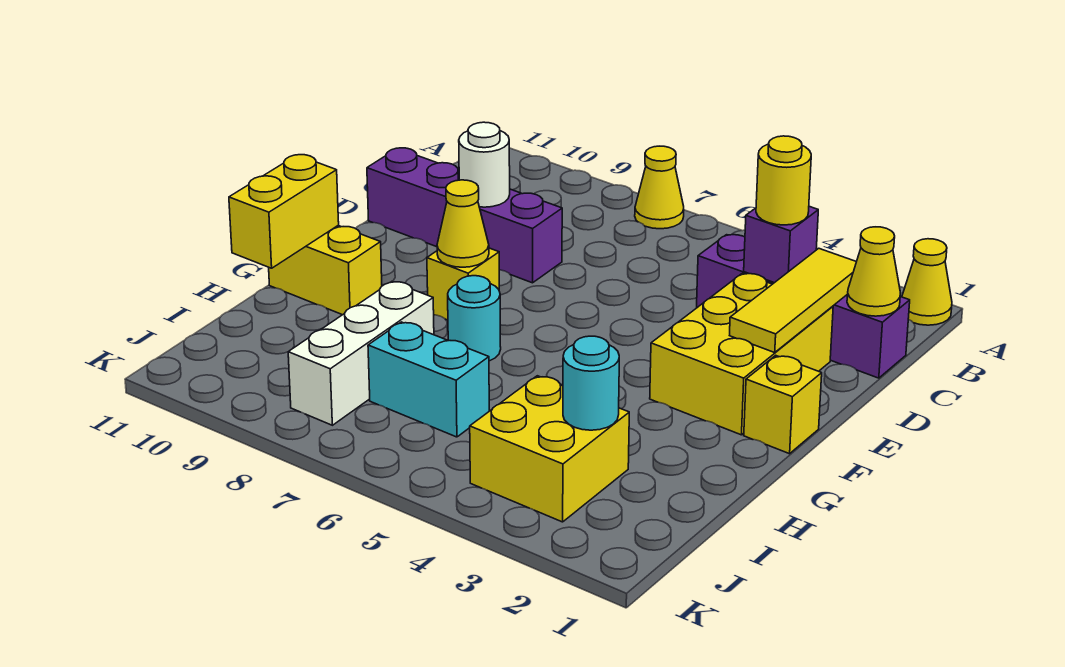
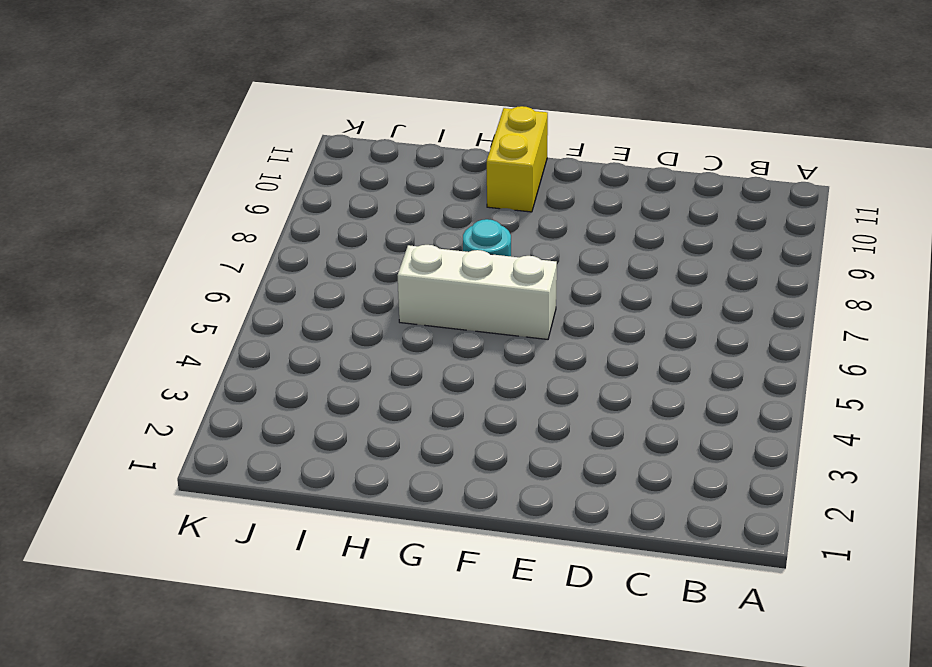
white brick F6:H6 level 1 -> white brick H8:J8 level 1
none -> yellow cone A1 level 1
none -> yellow cone A7 level 1
none -> purple brick C1:C4 level 1

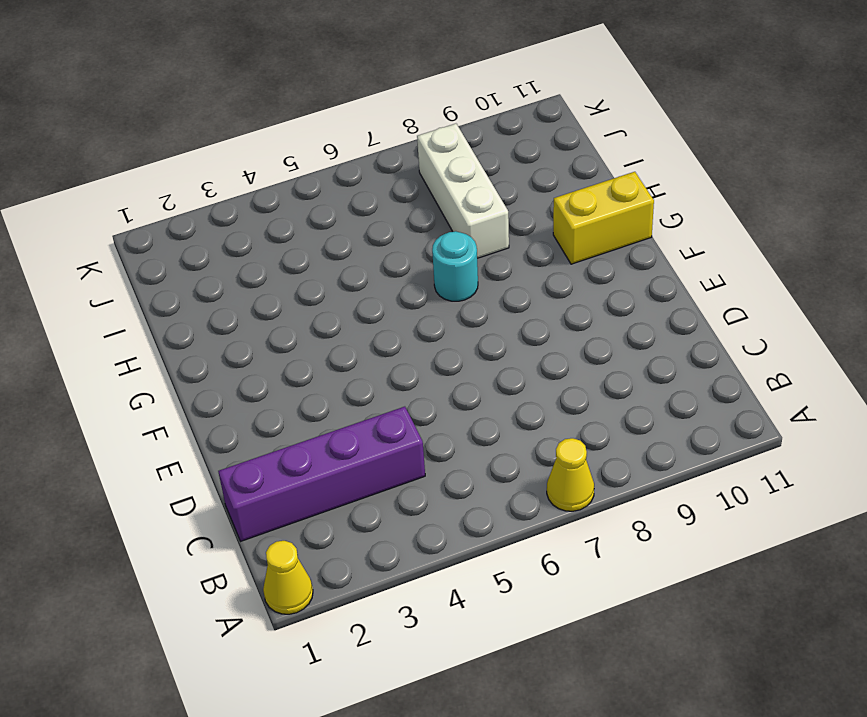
none -> yellow brick D2:F3 level 1
none -> purple brick D8:D11 level 1
none -> yellow brick F1 level 1

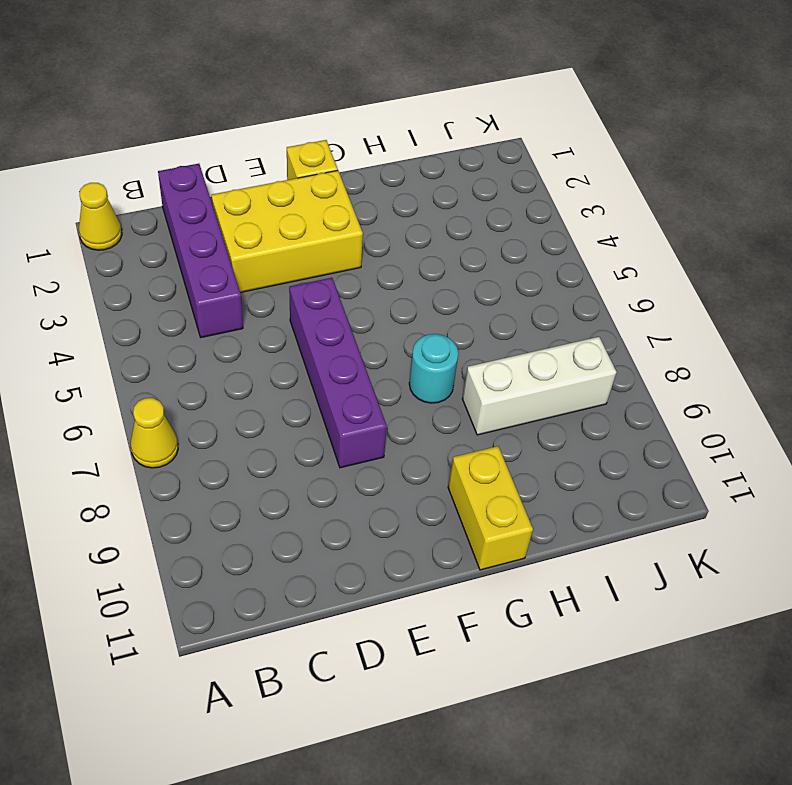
purple brick E5:E8 level 1 -> purple brick D8:D11 level 1
none -> yellow brick F8 level 1
none -> yellow brick I3:J4 level 1
none -> cyan brick I6:I7 level 1

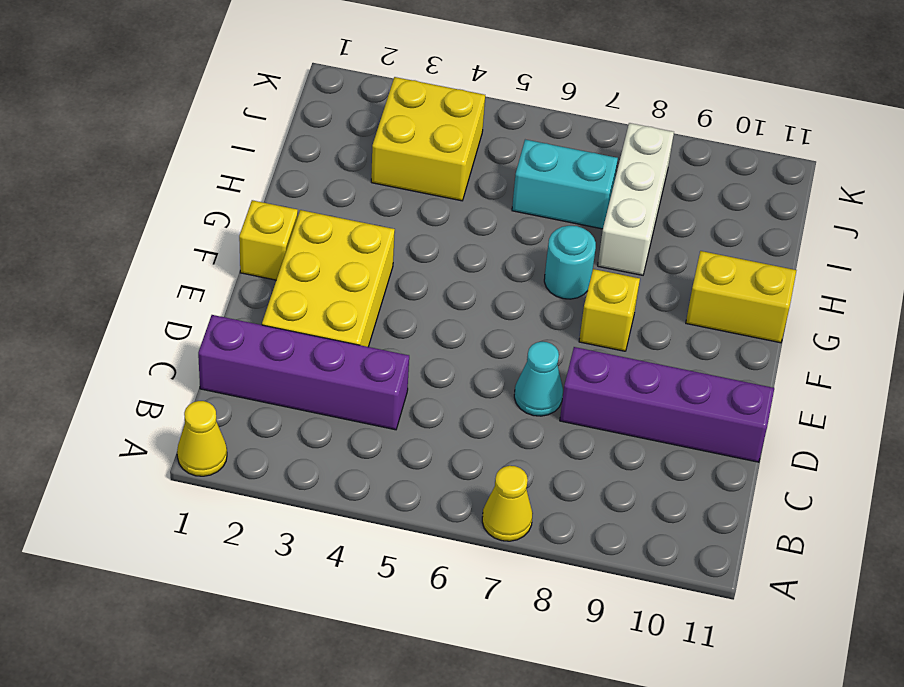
cyan cone D7 level 1 -> none
none -> yellow cone C1 level 2
none -> yellow tile C2:E2 level 2
none -> purple brick C3 level 2

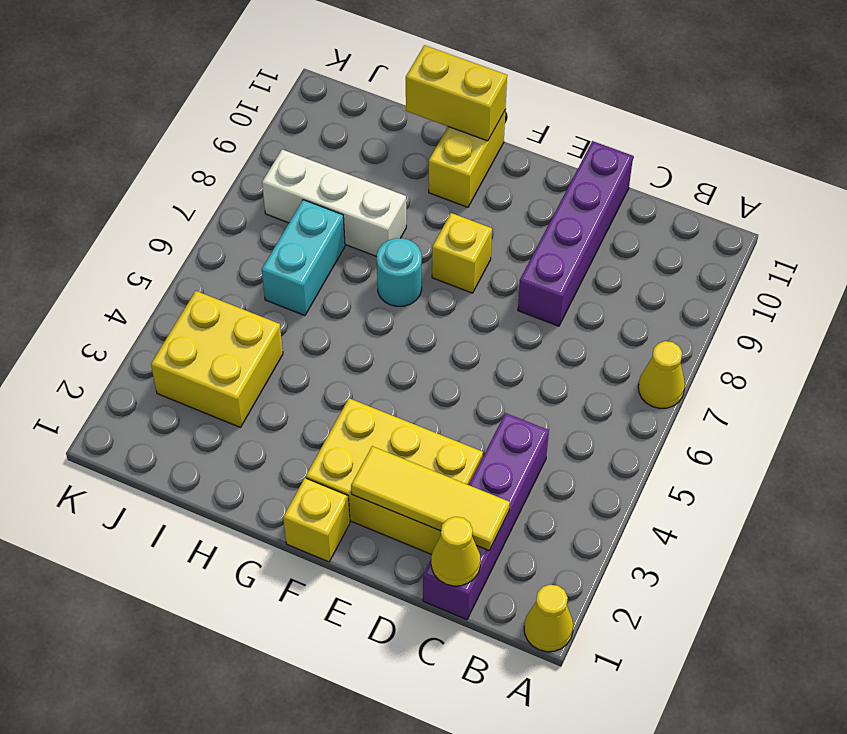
none -> purple brick C3 level 2
none -> white round brick D9 level 2
none -> yellow cone F8 level 2

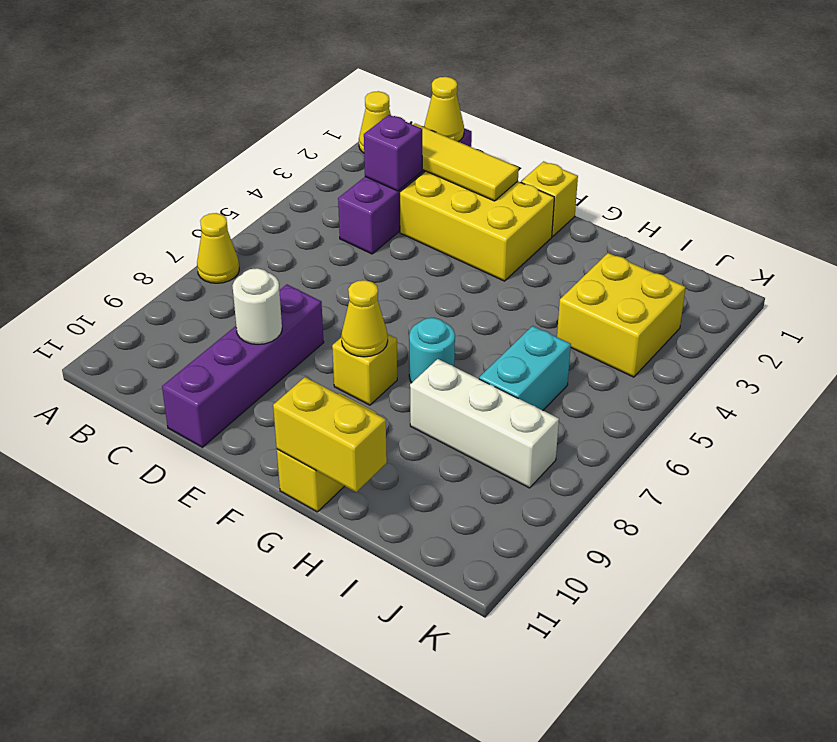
none -> cyan round brick I3 level 2
none -> yellow round brick C3 level 3

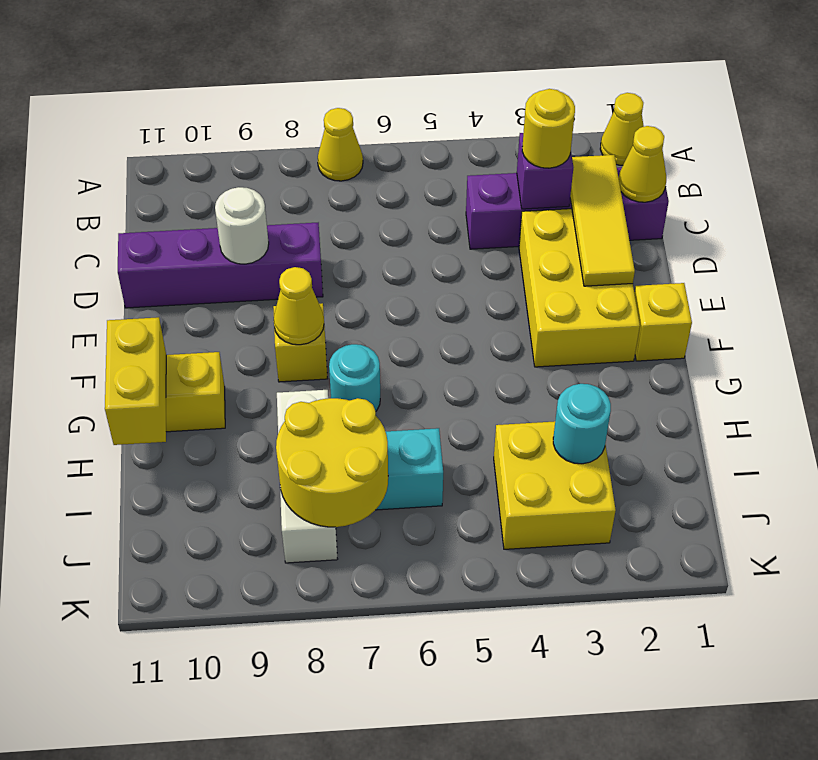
yellow round brick I7:J8 level 2 -> none

